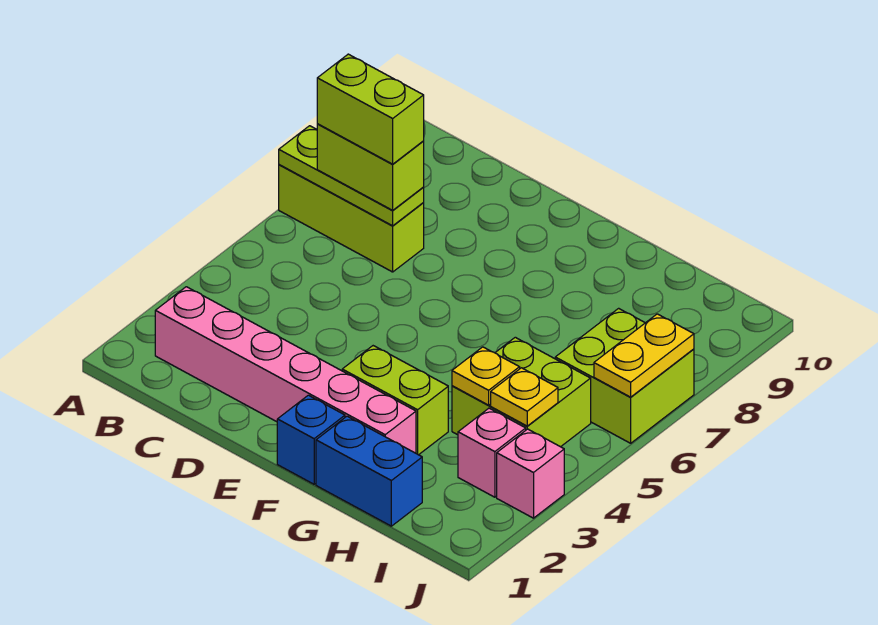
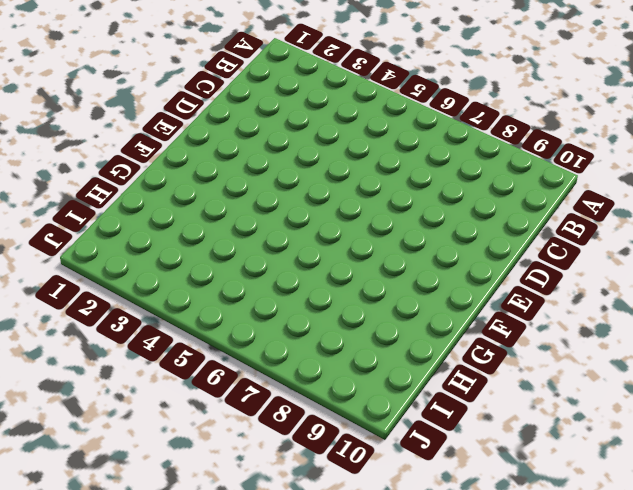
none -> lime brick A7:C7 level 1
none -> pink brick B2:G2 level 1
none -> blue brick F1 level 1

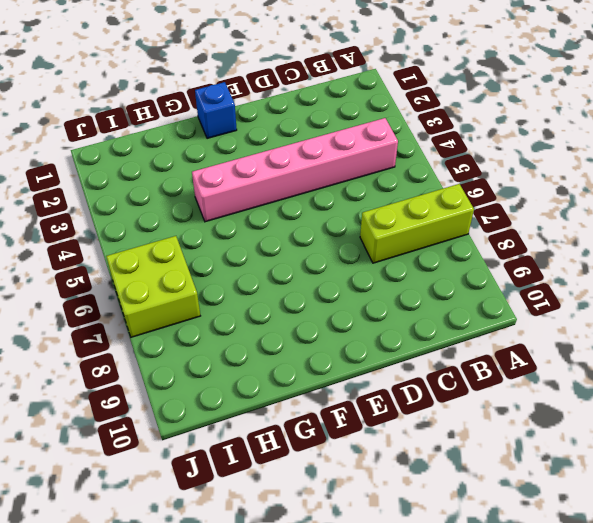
pink brick B4:G4 level 1 -> pink brick B2:G2 level 1
none -> lime brick F3:G3 level 1
none -> blue brick G1:H1 level 1
none -> lime brick H4:I5 level 1

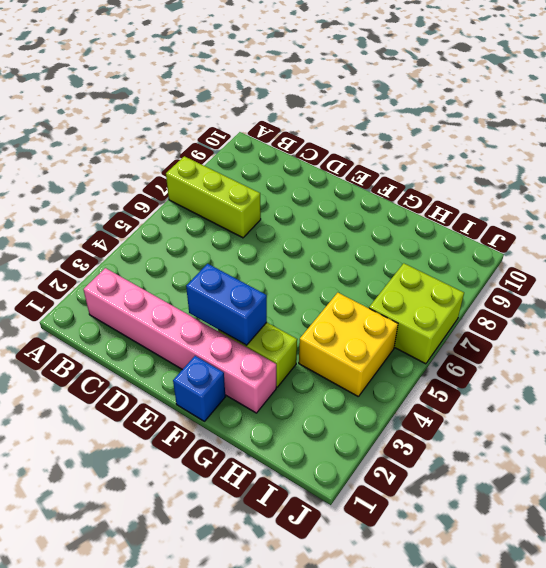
blue brick E3:F3 level 2 -> blue brick G1:H1 level 1
yellow brick H4:I5 level 1 -> lime brick H4:I5 level 1
none -> pink brick I3 level 1
none -> pink brick J3 level 1
none -> lime plate A7:C7 level 2

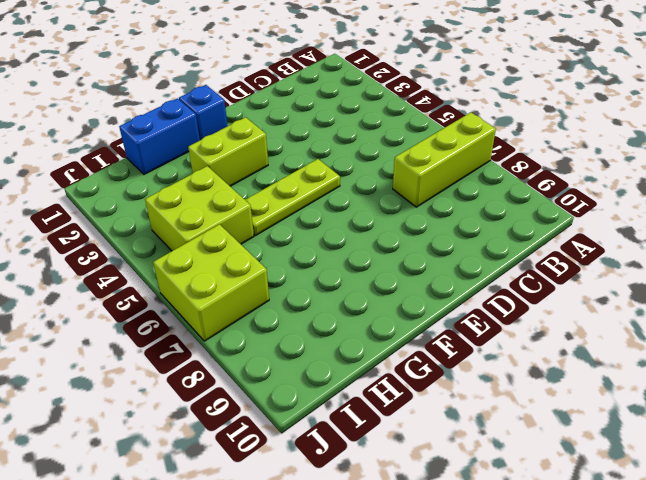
lime plate E5:G5 level 1 -> lime plate A7:C7 level 2
none -> pink brick B2:G2 level 1
none -> pink brick I3 level 1
none -> pink brick J3 level 1

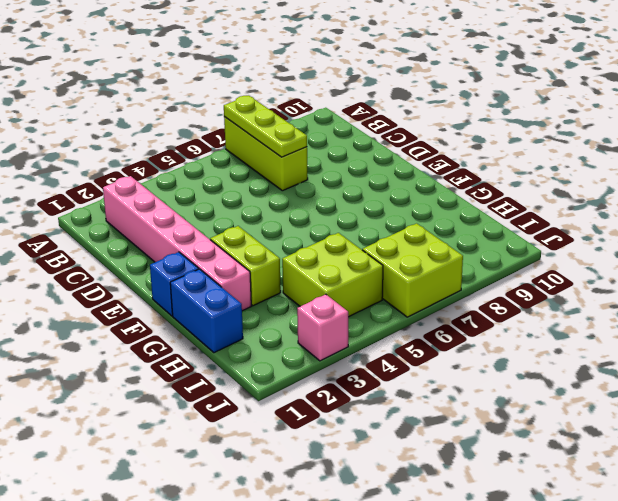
none -> pink brick I3 level 1
none -> yellow plate H4 level 2
none -> yellow plate I4 level 2

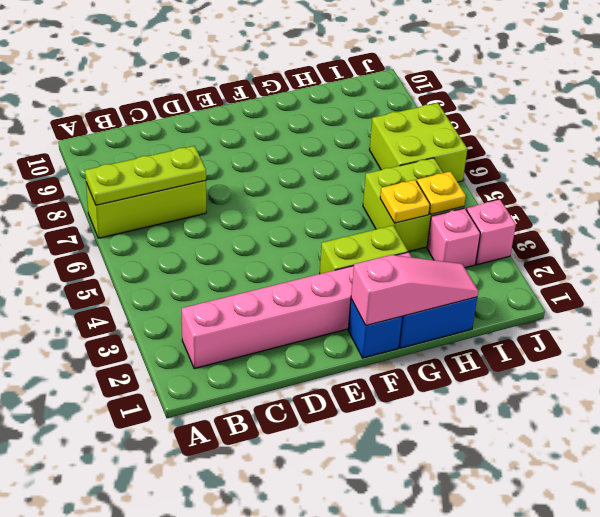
pink slope F1:H1 level 2 top F -> none
none -> yellow plate J6:J7 level 2
none -> lime brick B7:C7 level 3
none -> lime brick B7:C7 level 4

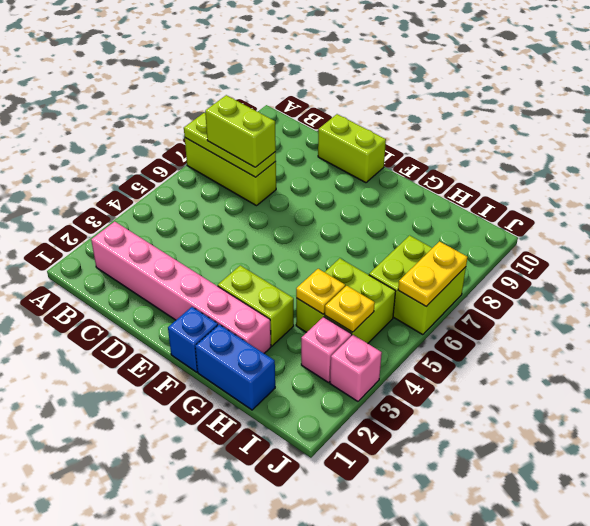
lime brick D10:E10 level 1 -> lime brick B7:C7 level 4

